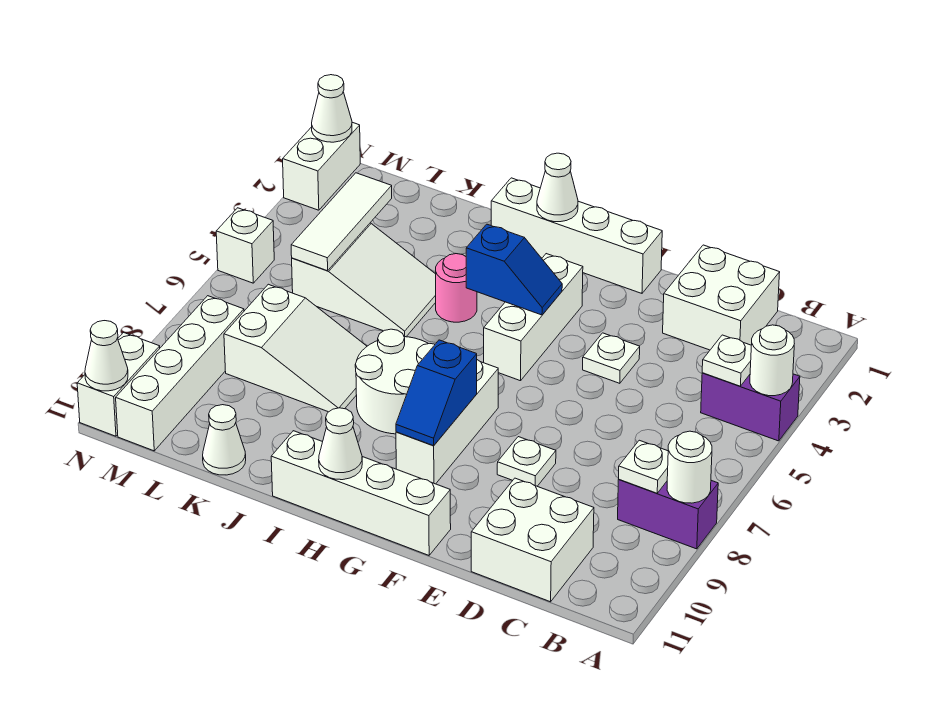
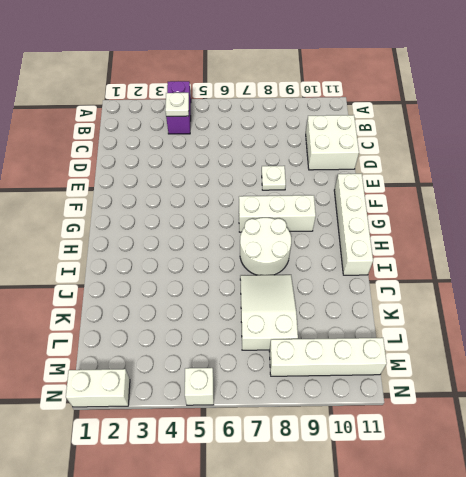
none -> purple brick A8:B8 level 1
none -> white brick C1:D2 level 1
none -> white plate E4 level 1
none -> white brick F1:I1 level 1

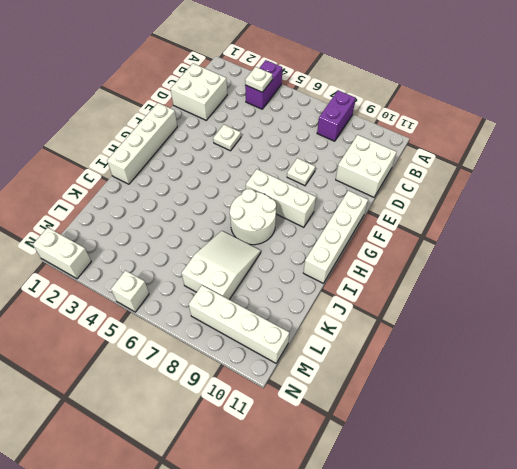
none -> white brick G3:G5 level 1
none -> pink round brick I4 level 1
none -> white slope J4:L5 level 1 top L
none -> white cone K11 level 1

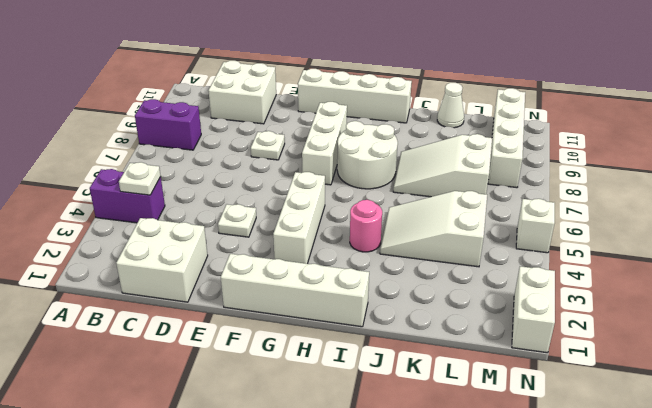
none -> white brick N10:N11 level 1
none -> white round brick A4 level 2
none -> white round brick A8 level 2
none -> white plate B8 level 2

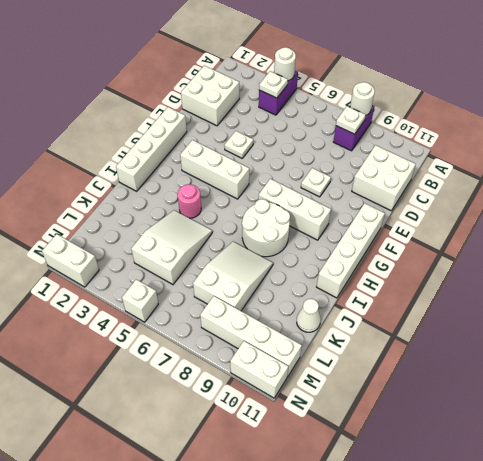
none -> blue slope G4:H4 level 2 top H
none -> blue slope G8:G9 level 2 top 8
none -> white cone H1 level 2
none -> white cone H11 level 2

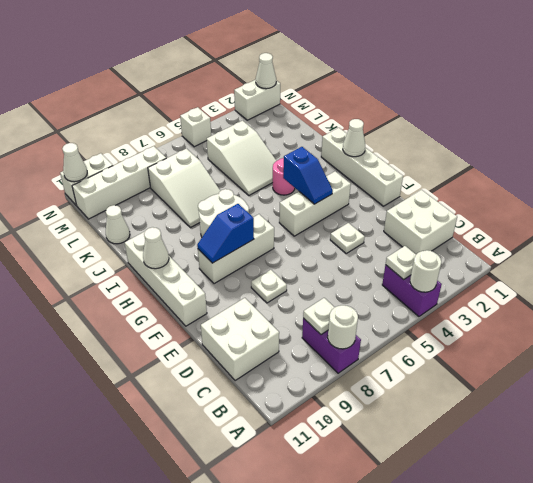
none -> white tile L3:L5 level 2

